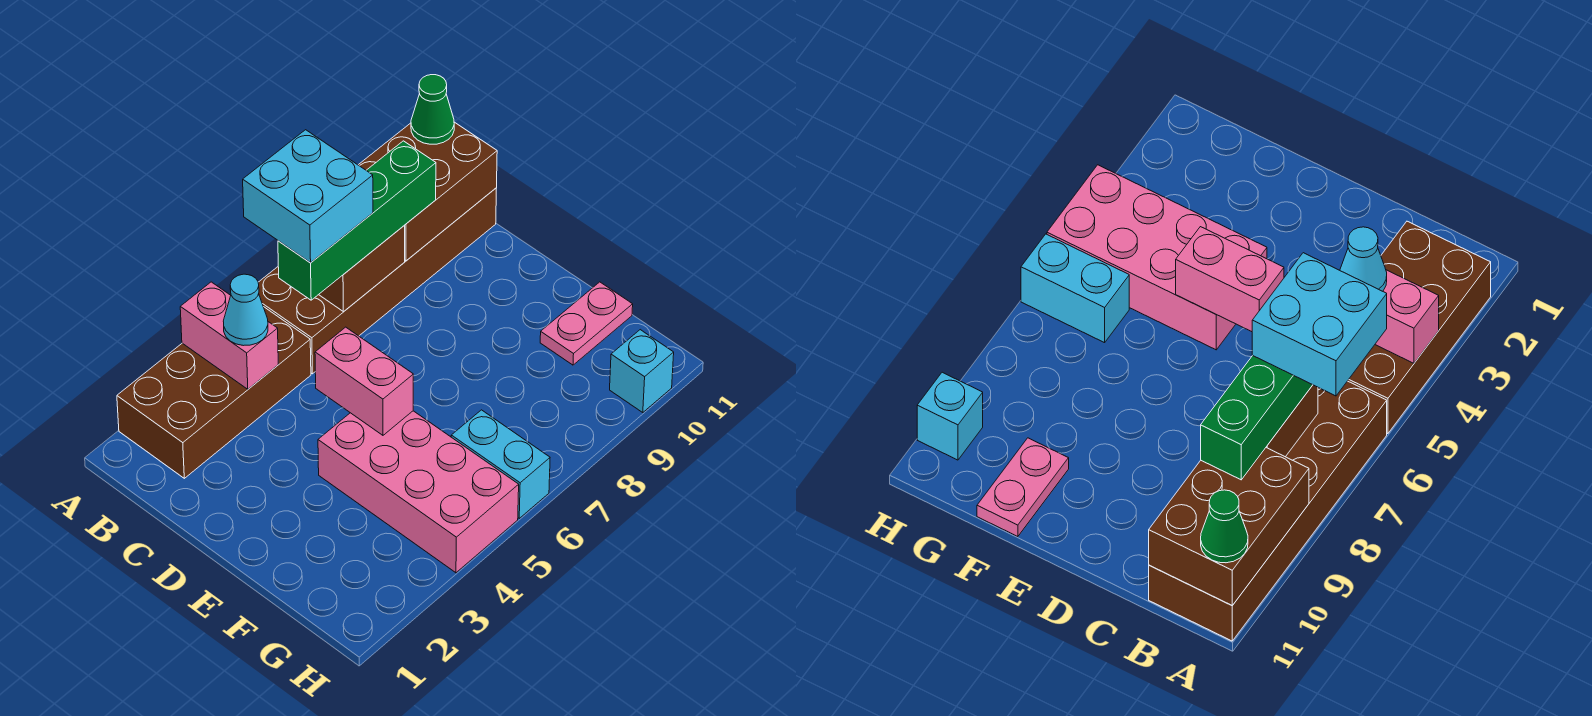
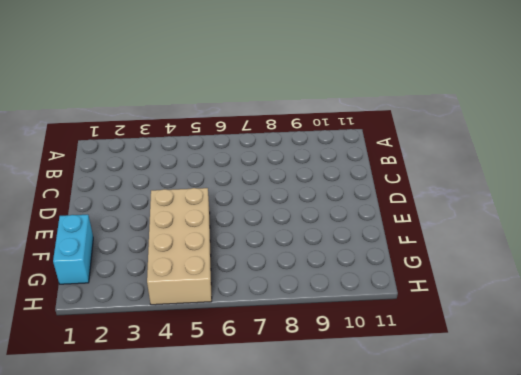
tan brick E4:H5 level 1 -> pink brick E4:H5 level 1
cyan brick F1:G1 level 1 -> cyan brick G6:H6 level 1
none -> brown brick A2:B5 level 1
none -> brown brick A6:B11 level 1
none -> pink plate F10:F11 level 1

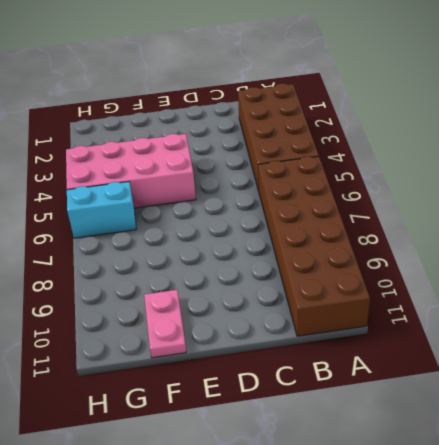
none -> cyan brick H10 level 1
none -> pink brick A4:B4 level 2
none -> brown brick A9:B11 level 2

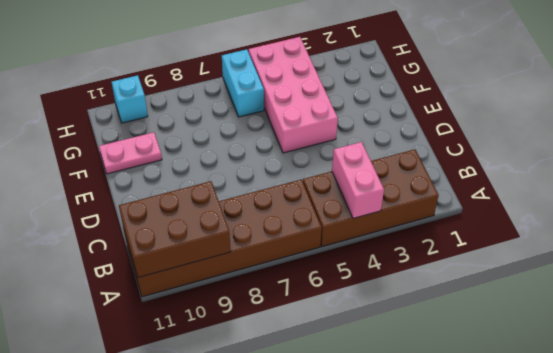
none -> brown brick B7:B8 level 2
none -> pink brick D5:E5 level 2
none -> green cone A11 level 3

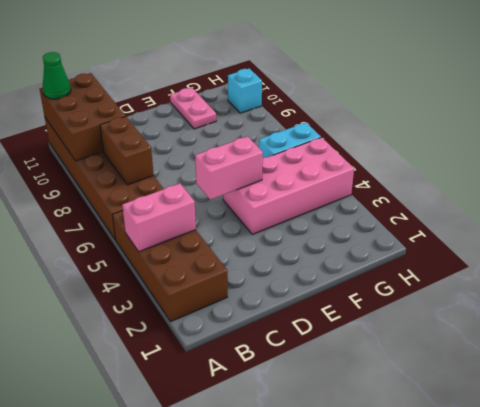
none -> cyan cone B4 level 3
none -> green brick B6:B9 level 3
none -> cyan brick A6:B7 level 4

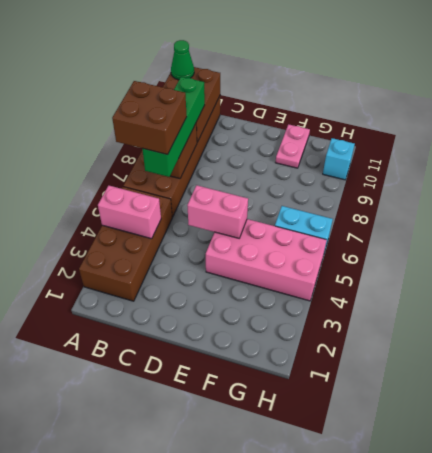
brown brick A6:B7 level 4 -> cyan brick A6:B7 level 4
none -> cyan cone B4 level 3

